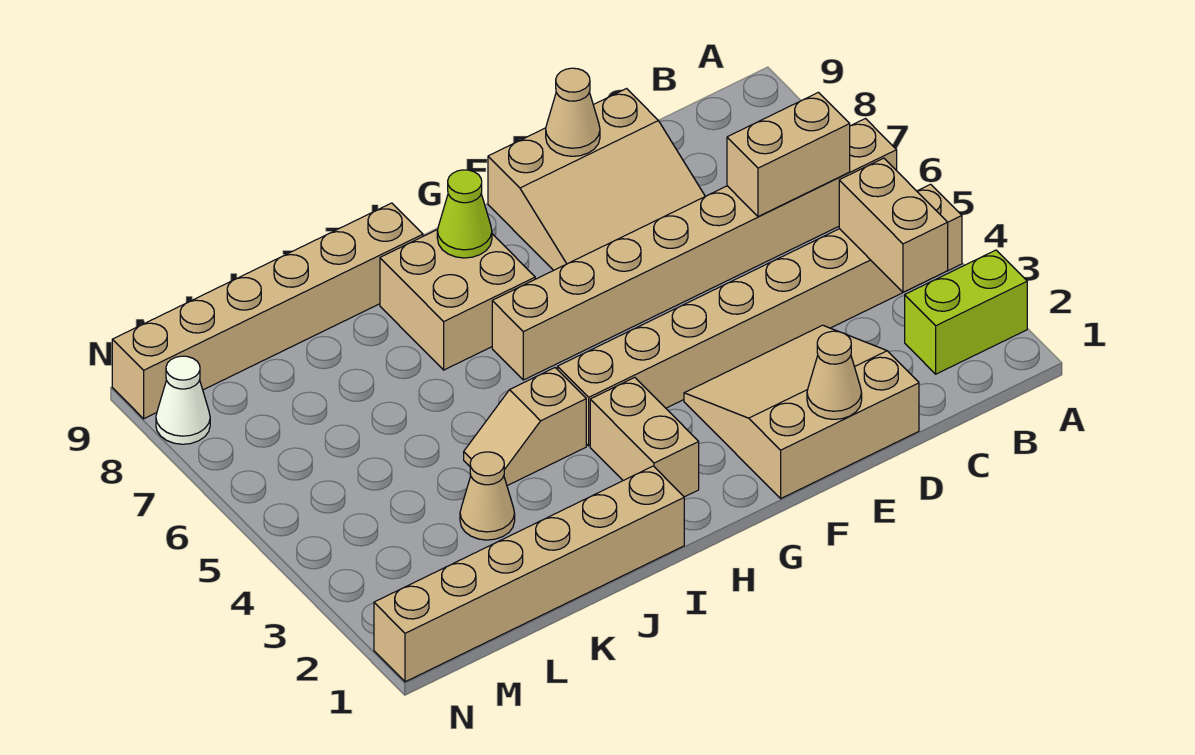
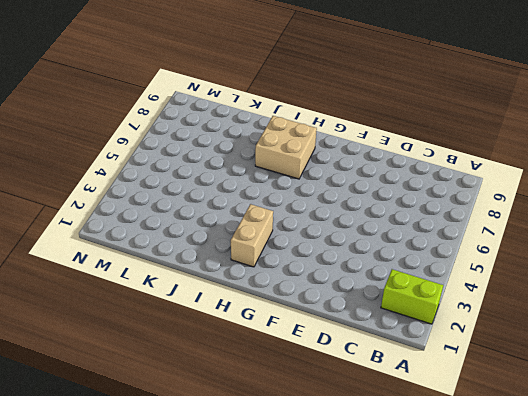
none -> tan brick A4:H4 level 1
none -> tan brick A6:H6 level 1
none -> tan slope D1:F3 level 1 top 1

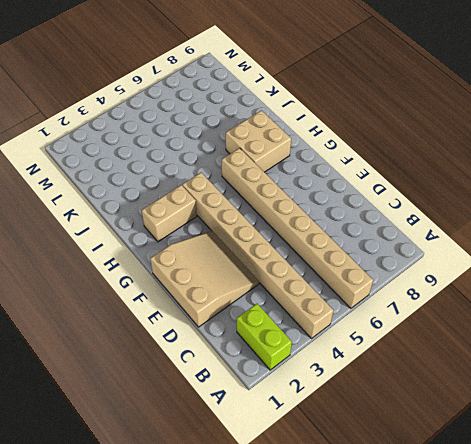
none -> tan slope D7:F9 level 1 top 9
none -> tan brick I1:N1 level 1
none -> tan slope I4:J4 level 1 top I

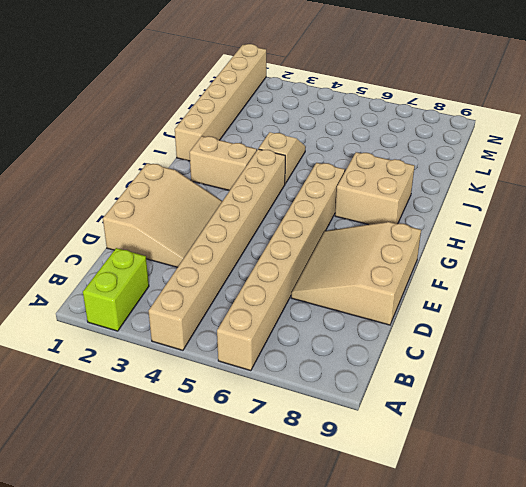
none -> tan brick I9:N9 level 1
none -> tan cone K3 level 1
none -> white cone N8 level 1

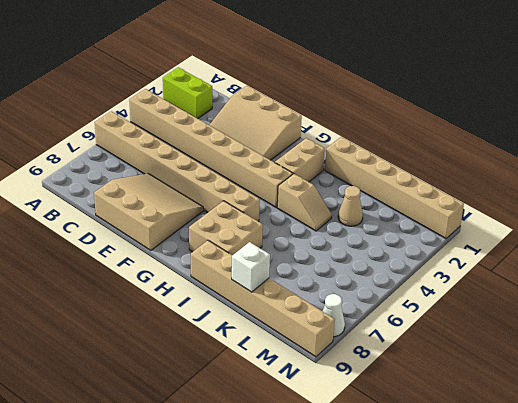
white brick K9 level 2 -> none
none -> tan brick B3:B4 level 2
none -> tan brick B6:C6 level 2
none -> tan cone E1 level 2

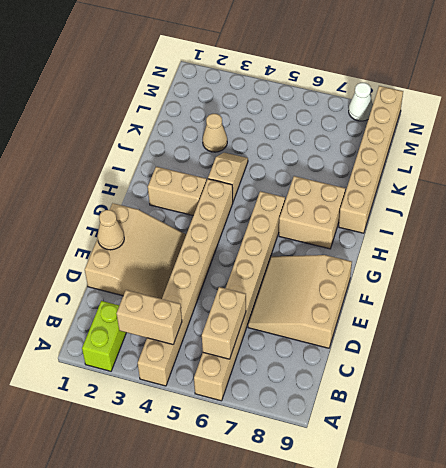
none -> tan brick I1:N1 level 1
none -> tan cone E9 level 2
none -> lime cone H8 level 2

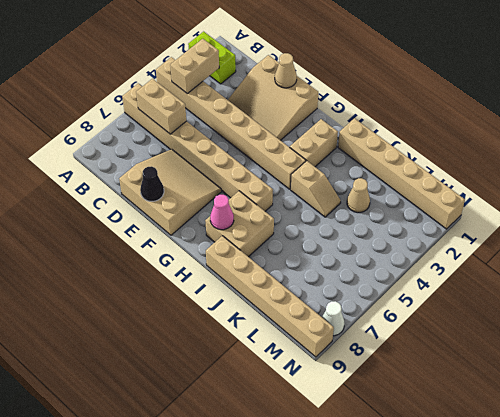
black cone E9 level 2 -> tan cone E9 level 2
pink cone H8 level 2 -> lime cone H8 level 2

